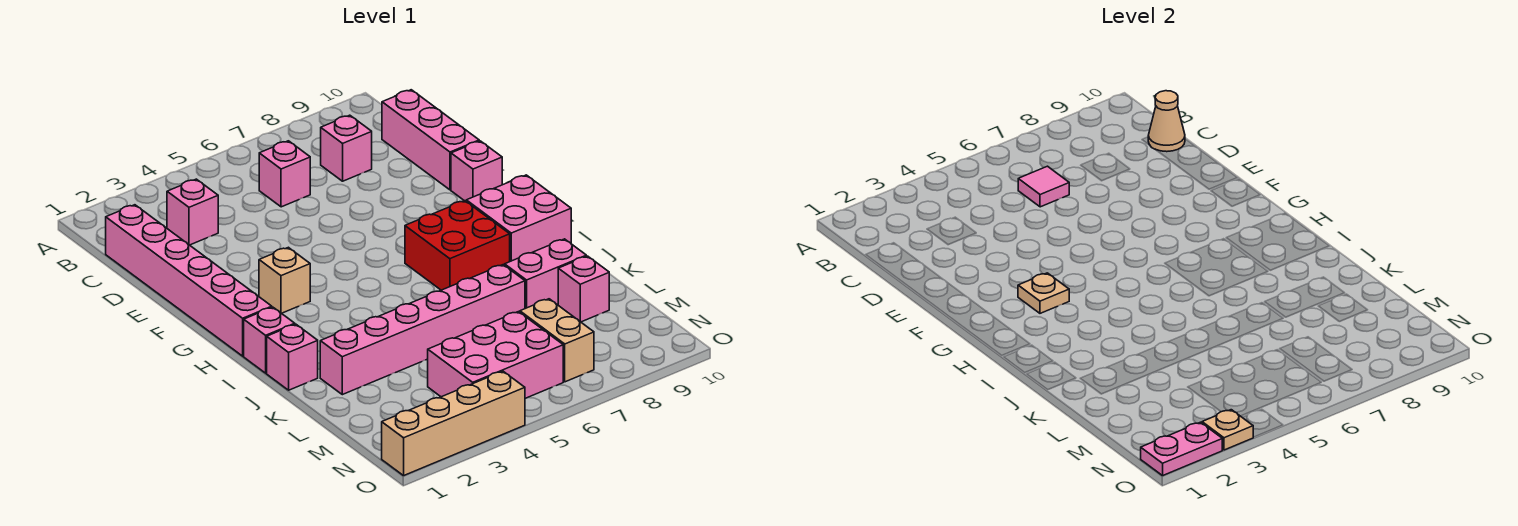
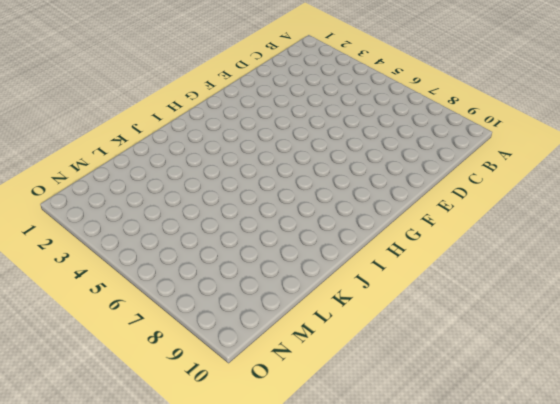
none -> pink brick C1:H1 level 1
none -> pink brick C3 level 1
none -> pink brick C6 level 1

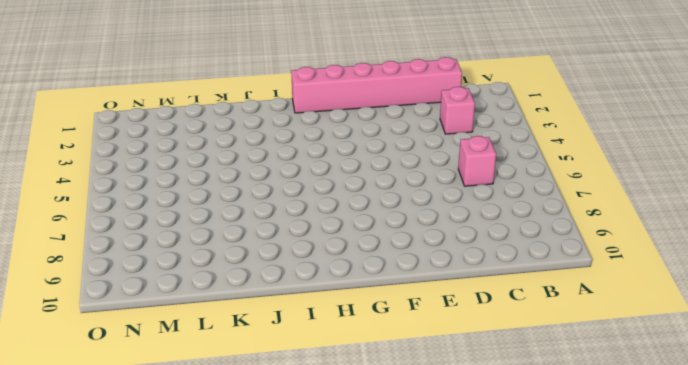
none -> pink brick C8 level 1
none -> pink brick C10:E10 level 1
none -> pink brick F10 level 1

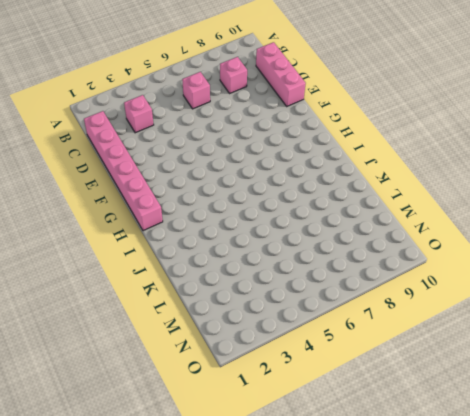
none -> pink brick F10 level 1
none -> tan brick G3 level 1
none -> red brick H7:I8 level 1

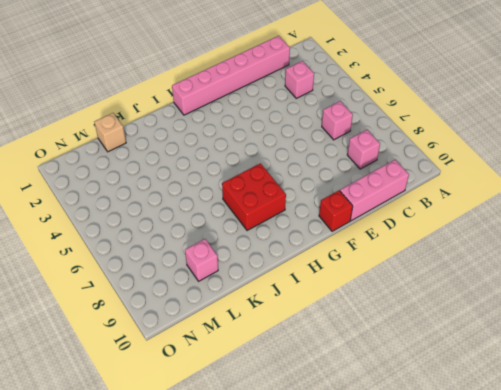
red brick F10 level 1 -> pink brick F10 level 1
tan brick L1 level 1 -> tan brick G3 level 1
none -> pink brick H9:I10 level 1
none -> pink brick I1 level 1
none -> pink brick J1 level 1

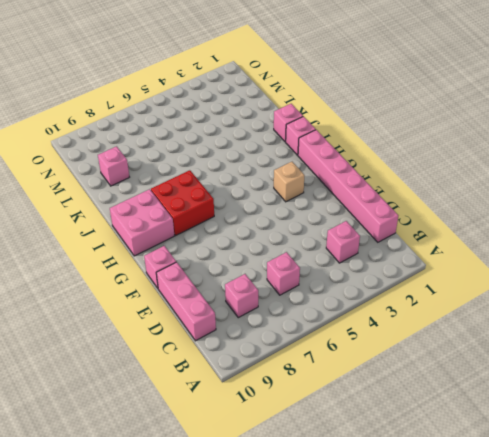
none -> pink brick K2:K7 level 1
none -> pink brick K8:K9 level 1
none -> pink brick M4:N6 level 1

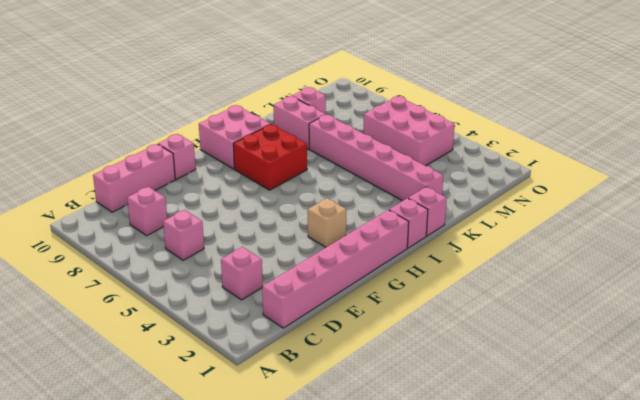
none -> tan brick M7:N7 level 1
none -> tan brick O1:O4 level 1
none -> pink tile C6 level 2

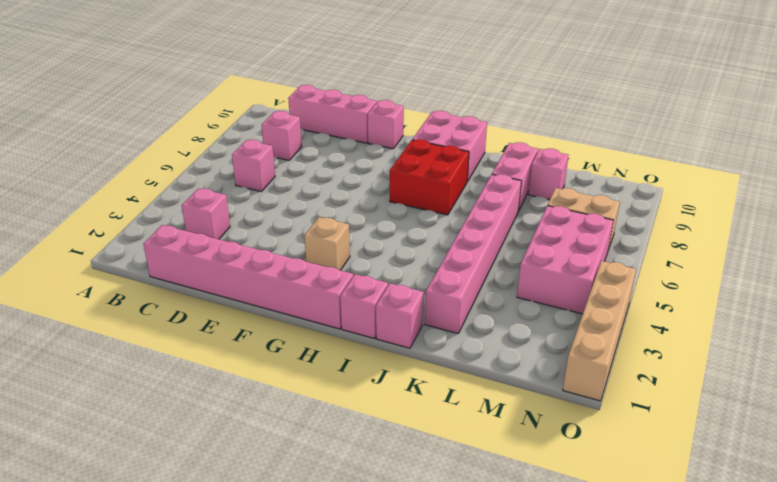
none -> pink tile C6 level 2
none -> tan cone C10 level 2
none -> tan plate G3 level 2

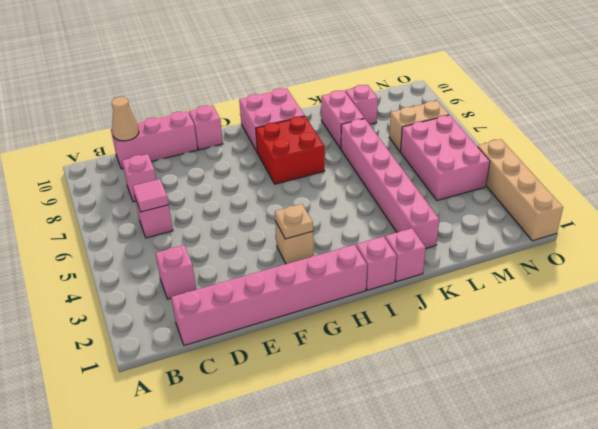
none -> pink plate O1:O2 level 2
none -> tan plate O3 level 2

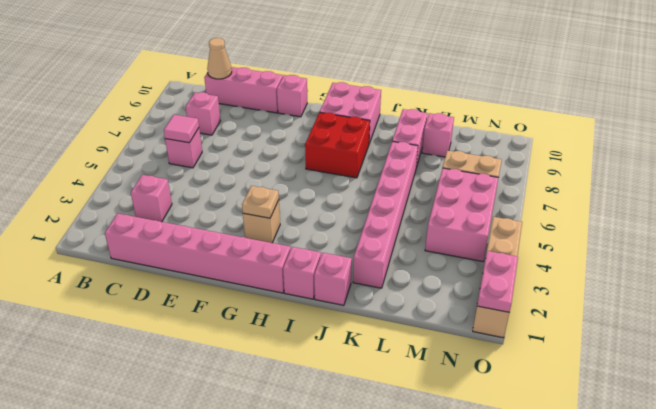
none -> tan plate O3 level 2

